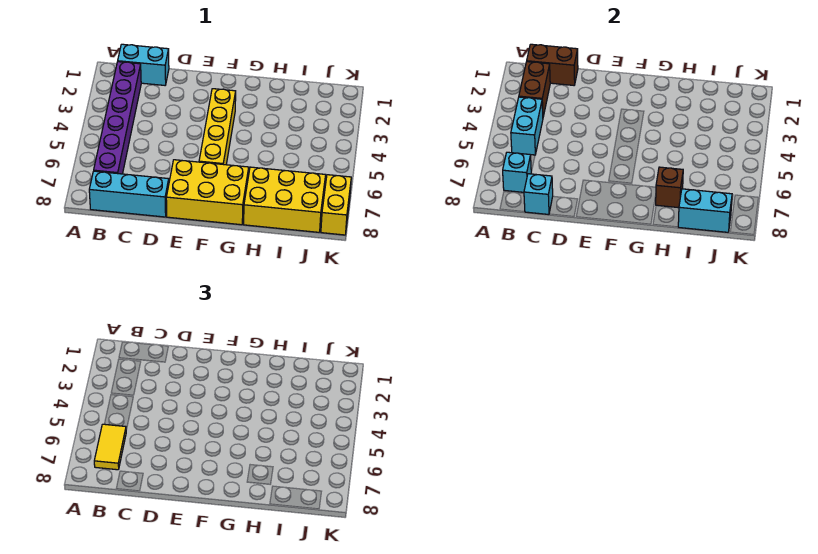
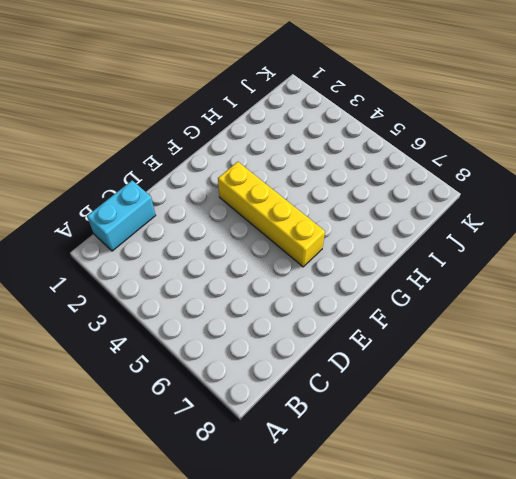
none -> purple brick B2:B7 level 1
none -> cyan brick B8:D8 level 1
none -> yellow brick E7:G8 level 1

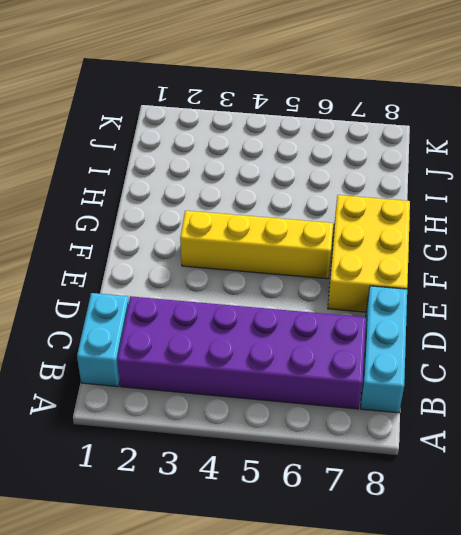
purple brick B2:C7 level 1 -> purple brick B2:B7 level 1
none -> yellow brick H7:J8 level 1
none -> yellow brick K7:K8 level 1
none -> brown brick B1:C1 level 2

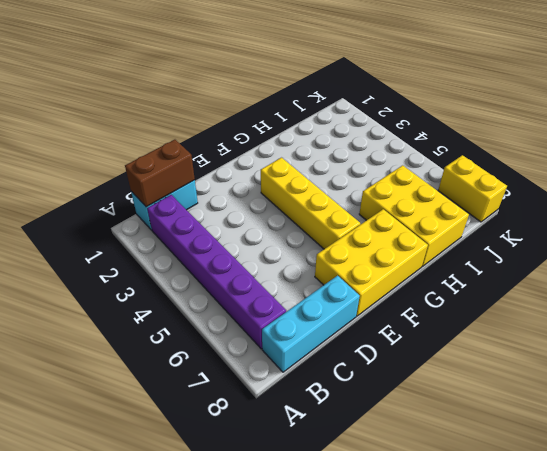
yellow brick H6:I8 level 1 -> yellow brick H7:J8 level 1
none -> brown brick B2:B3 level 2
none -> cyan brick B4:B5 level 2
none -> cyan brick B7 level 2

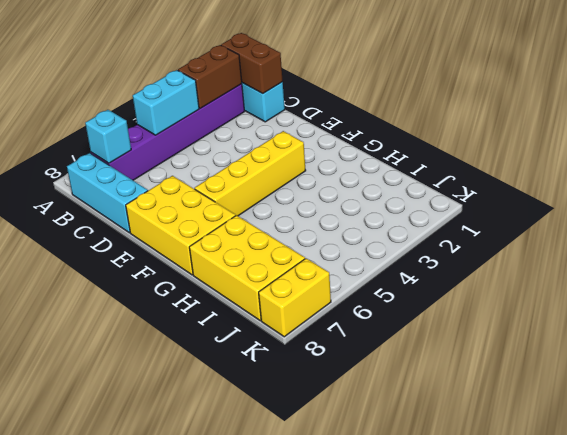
none -> cyan brick C8 level 2
none -> brown brick H7 level 2
none -> cyan brick I8:J8 level 2

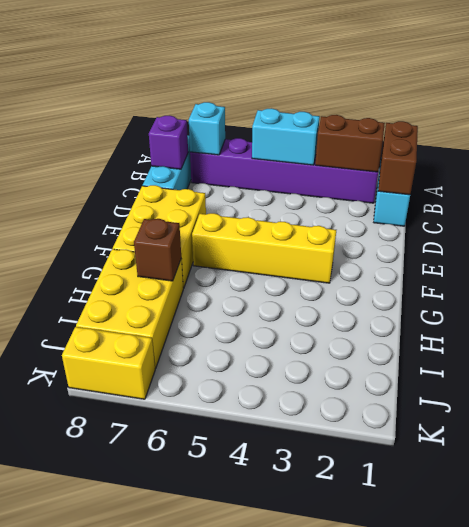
purple brick C8 level 2 -> cyan brick C8 level 2
none -> cyan brick I8:J8 level 2
none -> yellow tile B6:B7 level 3

